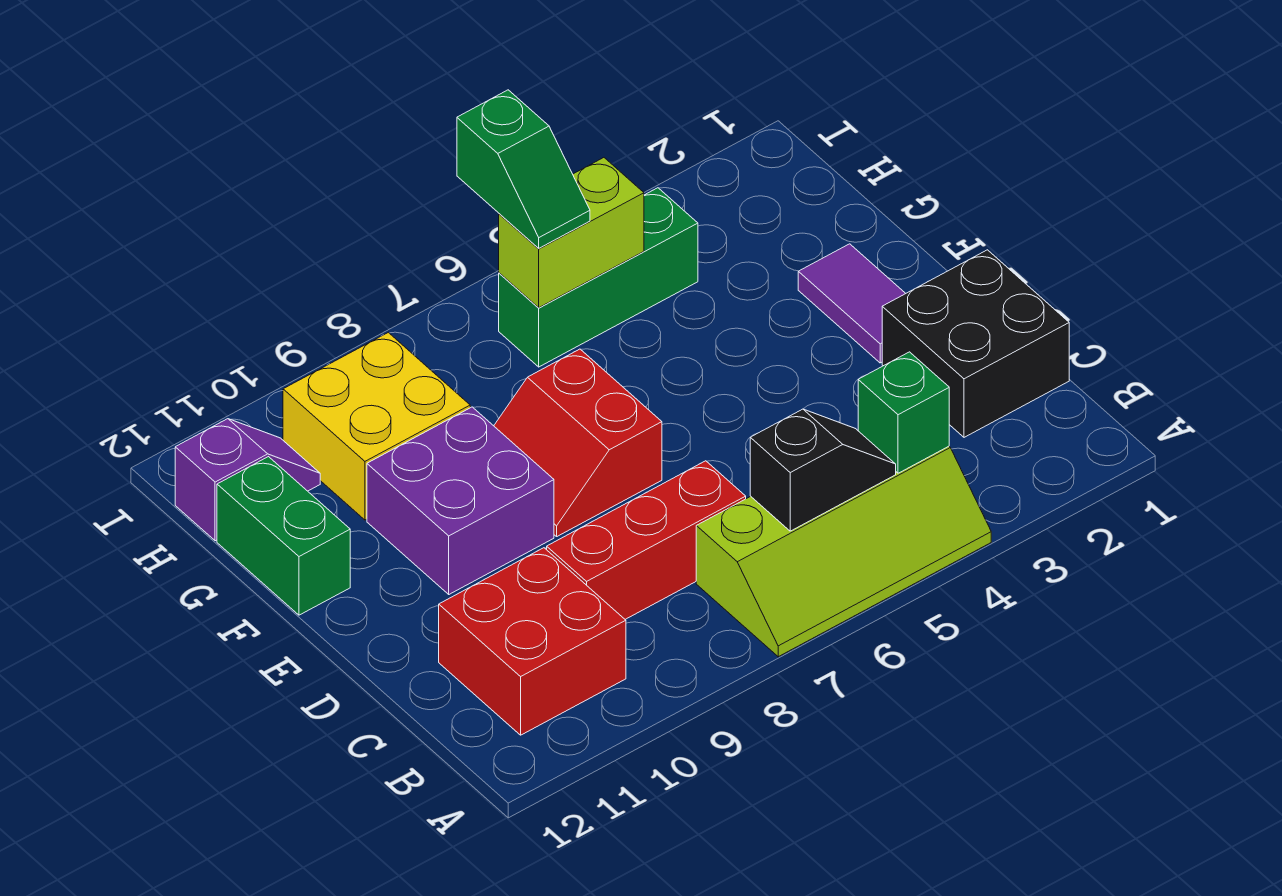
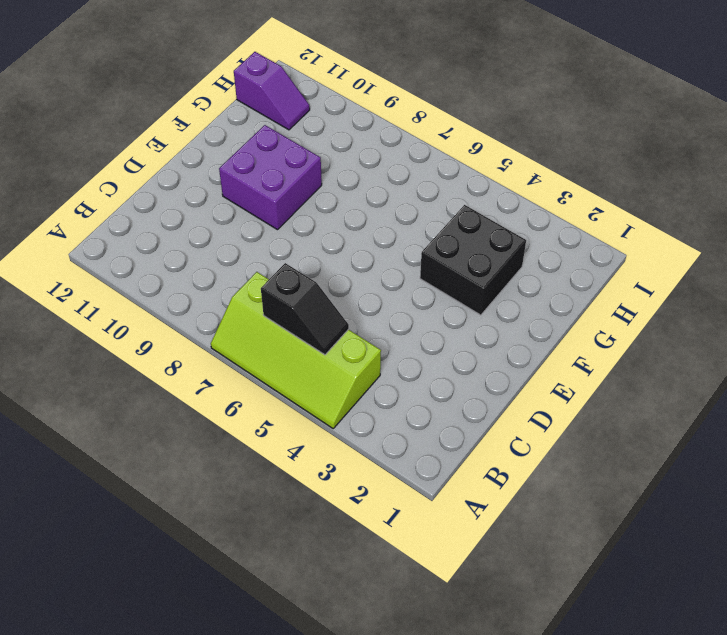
black brick F3:G4 level 1 -> black brick C1:D2 level 1
none -> red brick B10:C11 level 1
none -> red brick C7:C9 level 1
none -> purple tile E2:F2 level 1

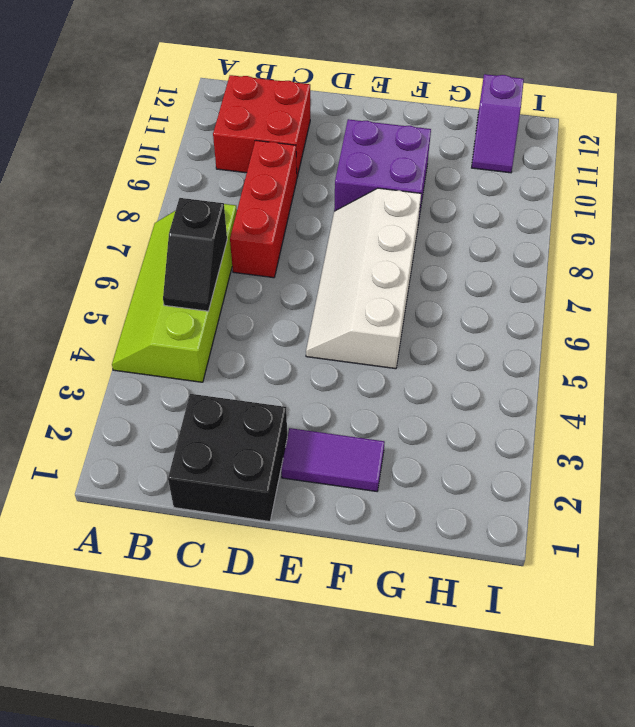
white slope E5:F8 level 1 top F -> red slope E7:F8 level 1 top 7
none -> green brick F12:G12 level 1
none -> yellow brick G9:H10 level 1
none -> green brick H4:H6 level 1

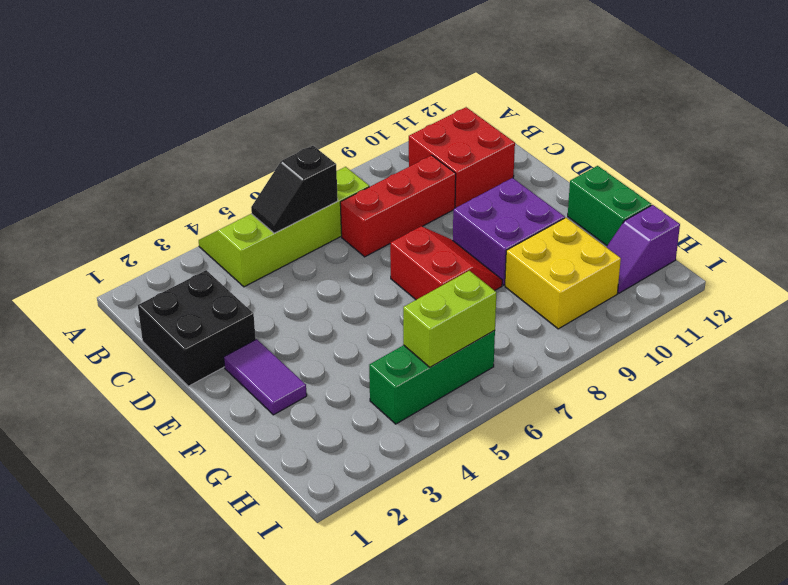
none -> green brick B4 level 2
none -> green slope H6:I6 level 3 top I

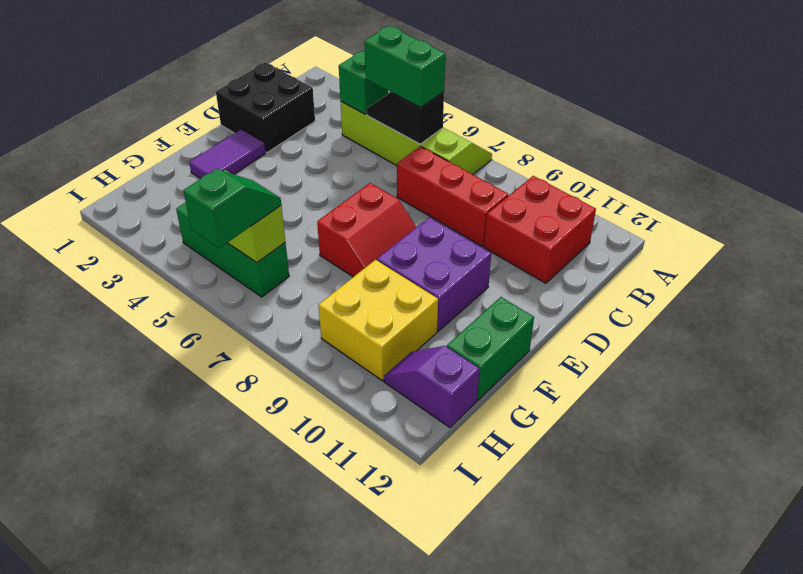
green brick B5:B6 level 3 -> none

